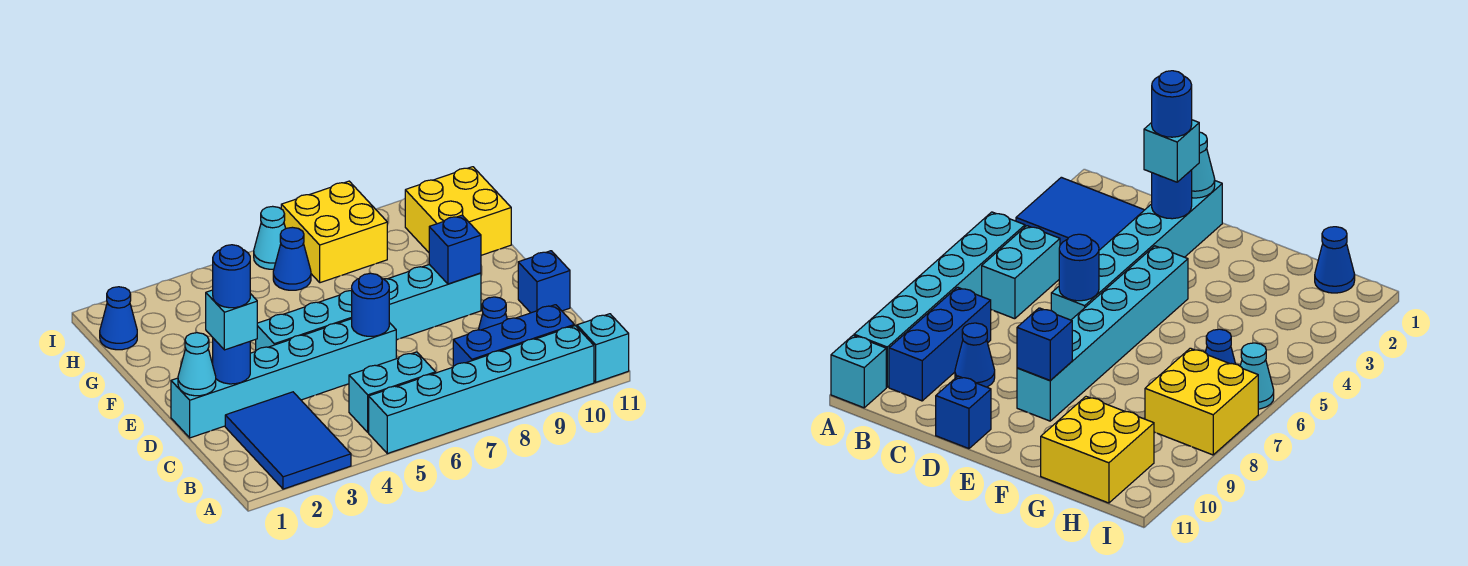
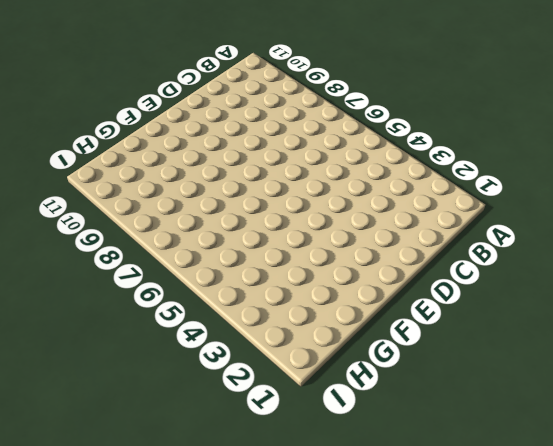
none -> blue tile A2:C3 level 1
none -> cyan brick A5:A10 level 1
none -> cyan brick A11 level 1

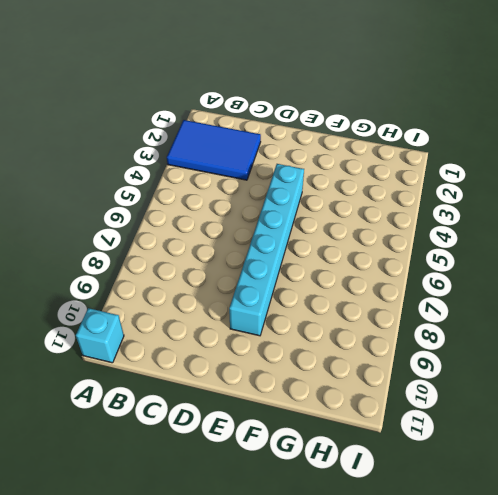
none -> cyan brick A5:A10 level 1
none -> cyan brick B5:B6 level 1
none -> blue brick B8:B10 level 1

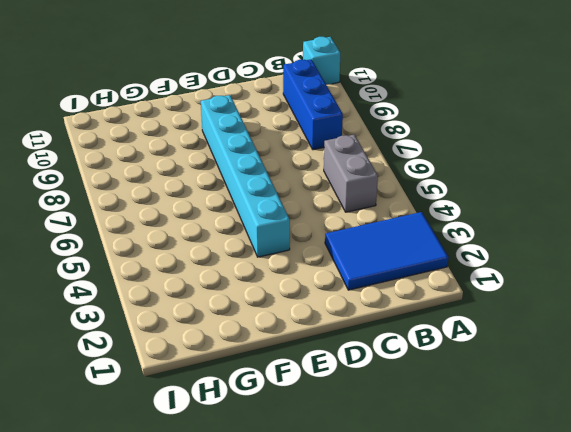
grey brick B5:B6 level 1 -> cyan brick B5:B6 level 1
none -> cyan brick A5:A10 level 1
none -> blue cone C9 level 1
none -> cyan brick D1:D6 level 1

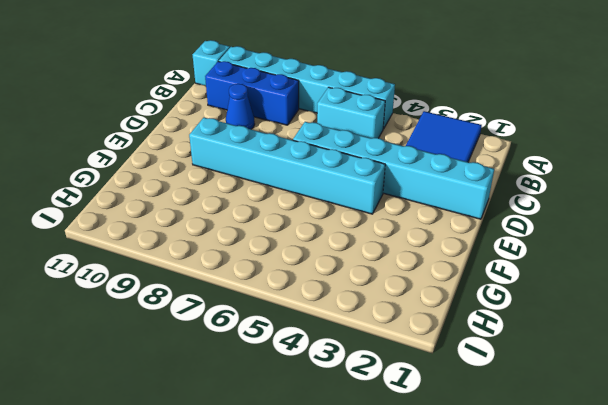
none -> blue brick D11 level 1
none -> yellow brick G10:H11 level 1
none -> blue cone H1 level 1

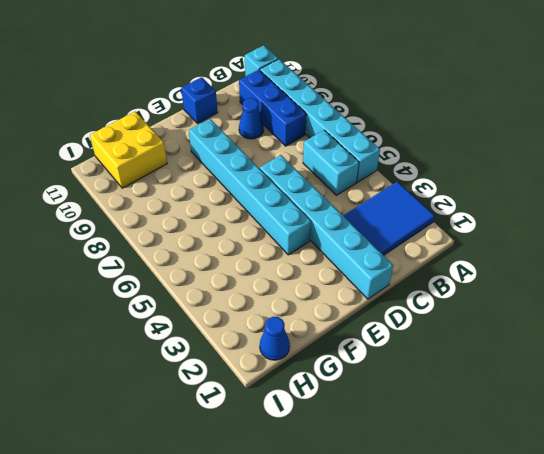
none -> blue cone H6 level 1
none -> yellow brick H7:I8 level 1
none -> cyan cone I6 level 1

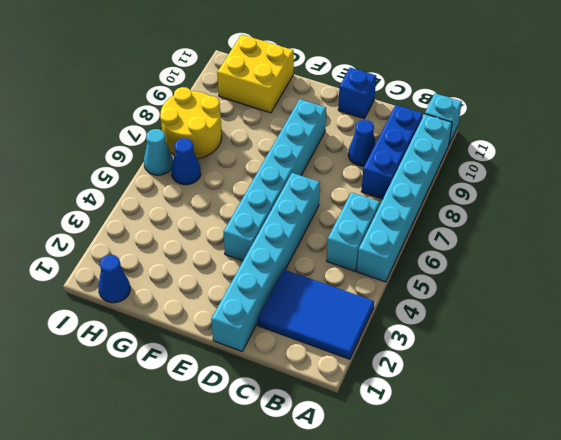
yellow round brick H7:I8 level 1 -> yellow brick H7:I8 level 1
none -> cyan cone D1 level 2
none -> blue round brick D2 level 2
none -> blue round brick D6 level 2

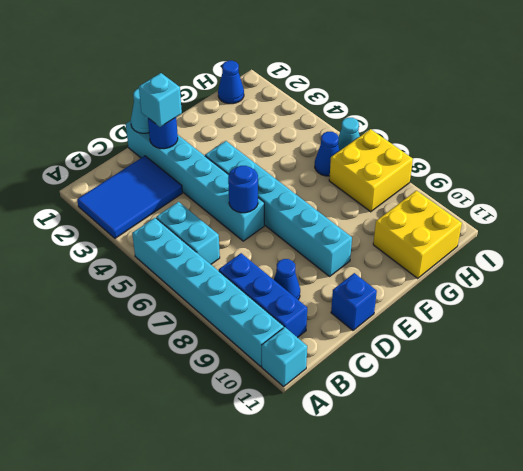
none -> blue brick E9 level 2
none -> blue round brick D2 level 4

